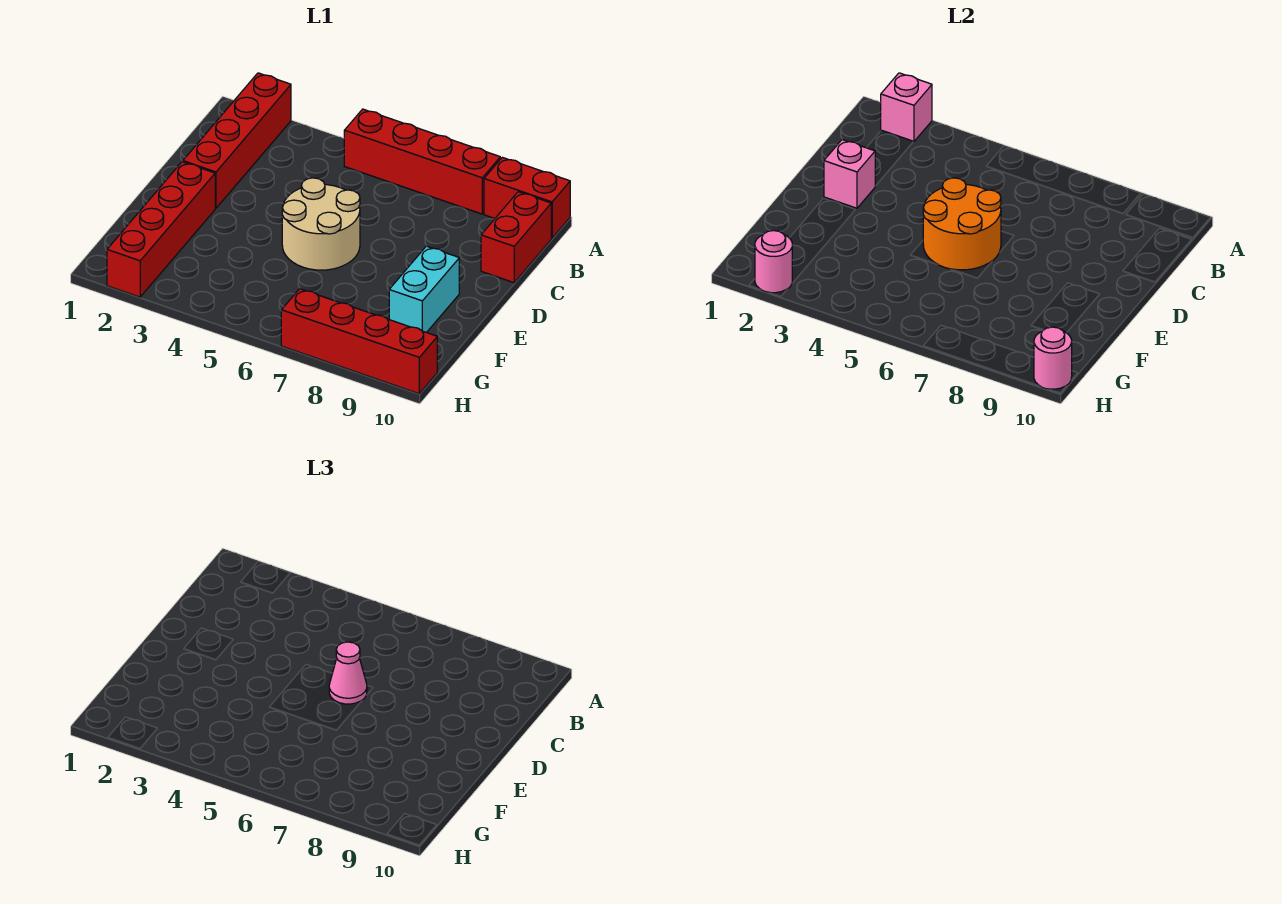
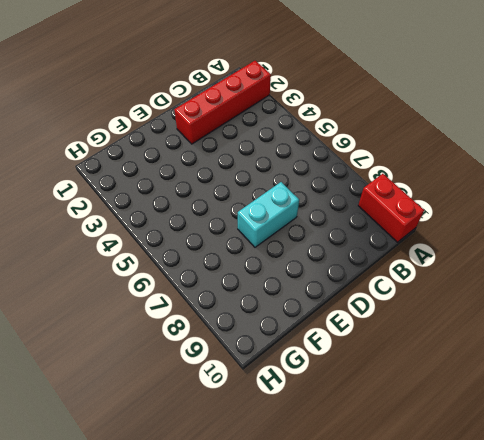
cyan brick D7:E7 level 1 -> cyan brick E9:F9 level 1
none -> red brick A5:A8 level 1
none -> red brick B10:C10 level 1
none -> tan round brick D5:E6 level 1

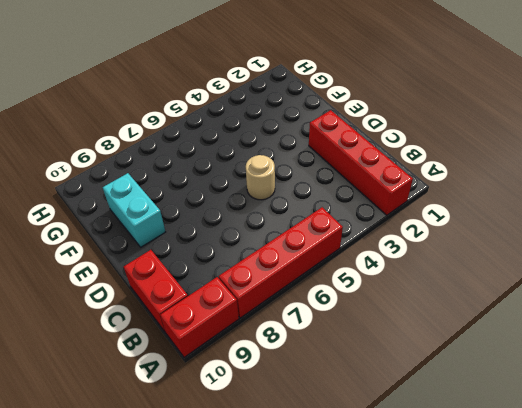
tan round brick D5 level 1 -> tan round brick D5:E6 level 1
none -> red brick E2:H2 level 1
none -> red brick H7:H10 level 1
none -> pink brick A2 level 2

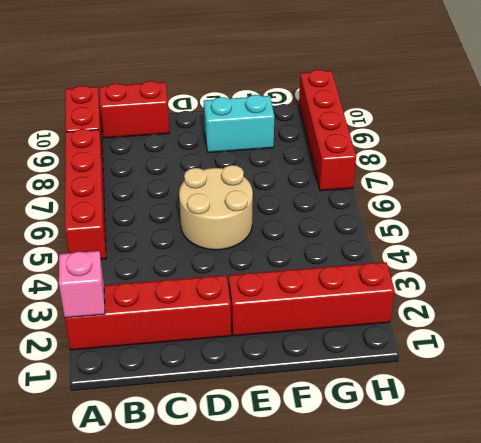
none -> pink brick D2 level 2
none -> orange round brick D5:E6 level 2
none -> pink round brick H2 level 2

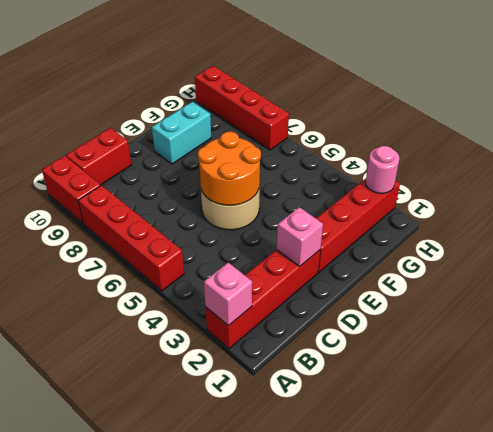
none -> pink round brick H10 level 2
none -> pink cone D6 level 3

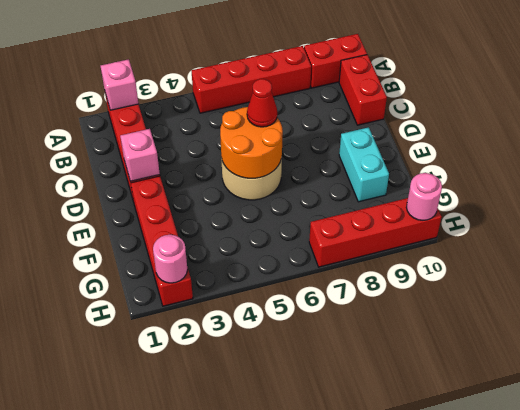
red cone D6 level 3 -> pink cone D6 level 3

